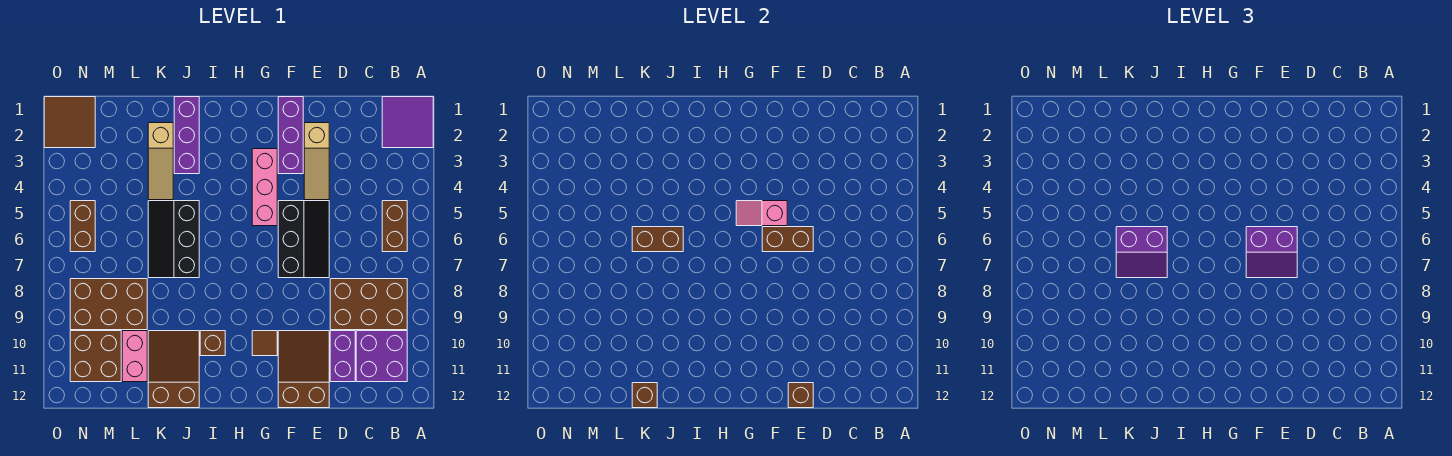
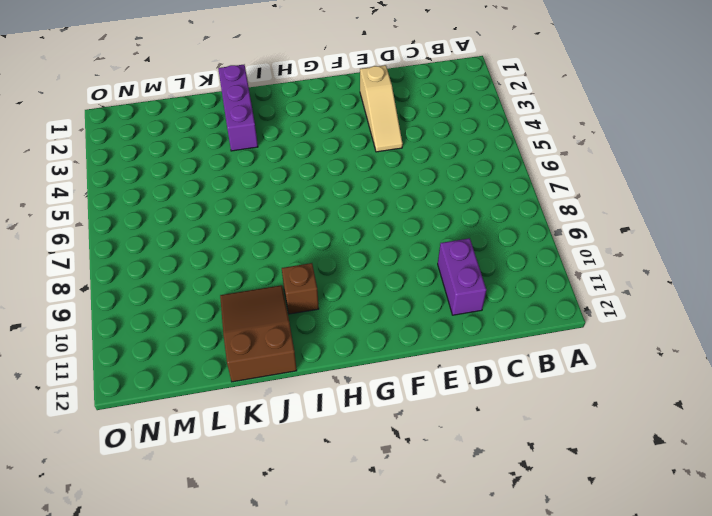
none -> purple tile A1:B2 level 1
none -> brown brick B5:B6 level 1
none -> brown brick B8:D9 level 1

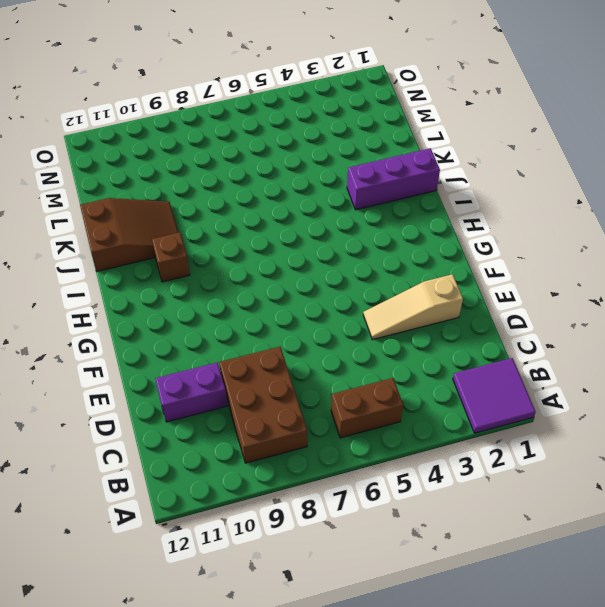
none -> purple brick B10:C11 level 1
none -> black slope E5:F7 level 1 top F
none -> brown slope E10:F12 level 1 top 12

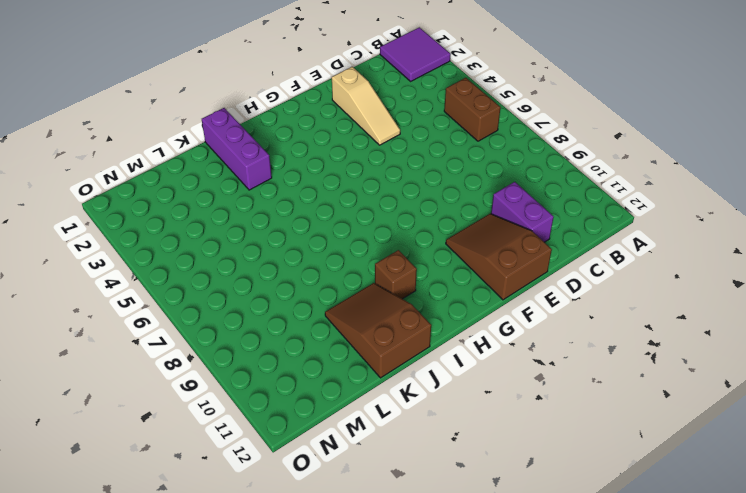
none -> brown brick B8:D9 level 1
none -> purple brick B10:C11 level 1
none -> black slope E5:F7 level 1 top F

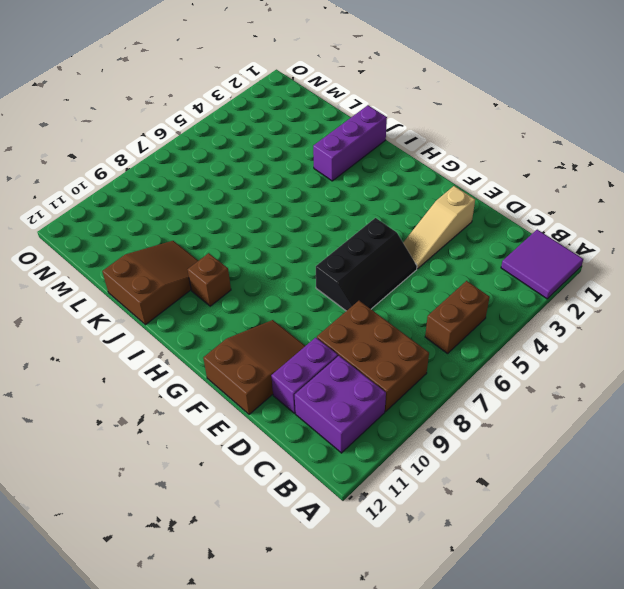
none -> purple brick F1:F3 level 1
none -> pink brick G3:G5 level 1
none -> brown tile G10 level 1

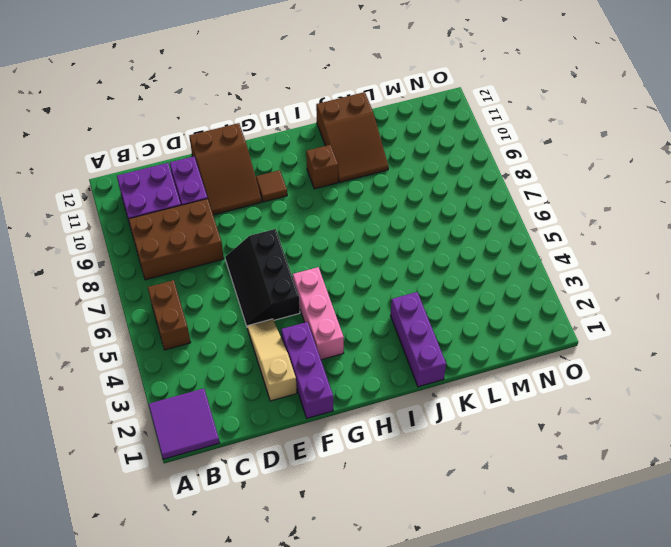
none -> black slope J5:K7 level 1 top J
none -> tan slope K2:K4 level 1 top 2
none -> brown brick L8:N9 level 1

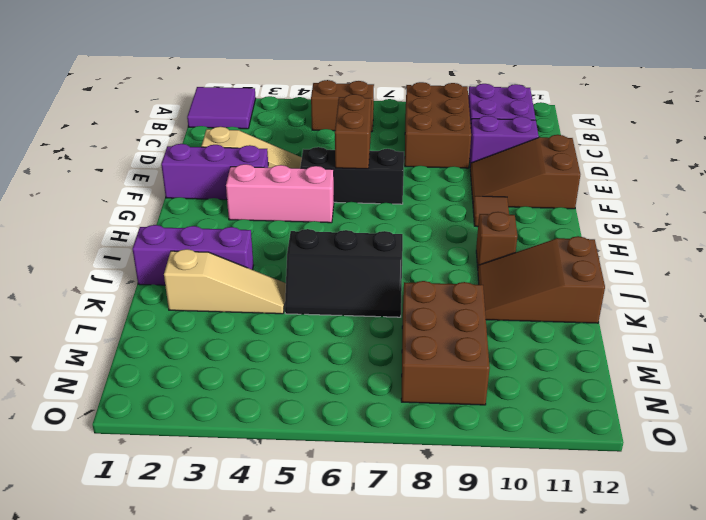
none -> pink brick L10:L11 level 1
none -> brown brick M10:N11 level 1
none -> brown tile N1:O2 level 1

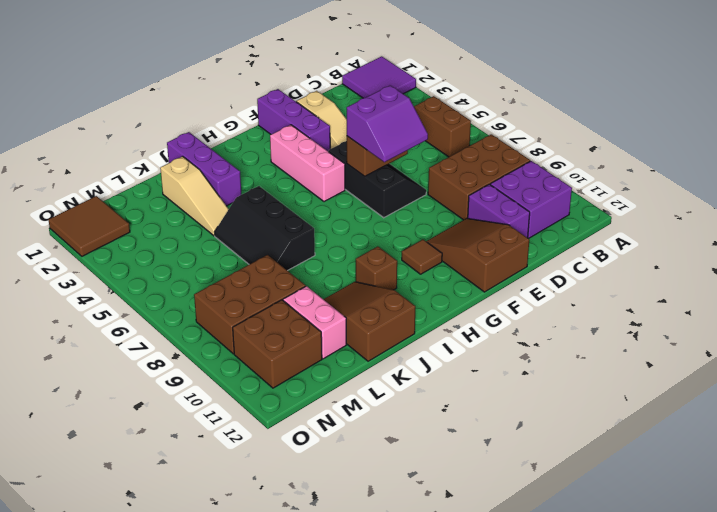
none -> brown brick N5:N6 level 1
none -> brown brick E12 level 2
none -> pink slope F5:G5 level 2 top F

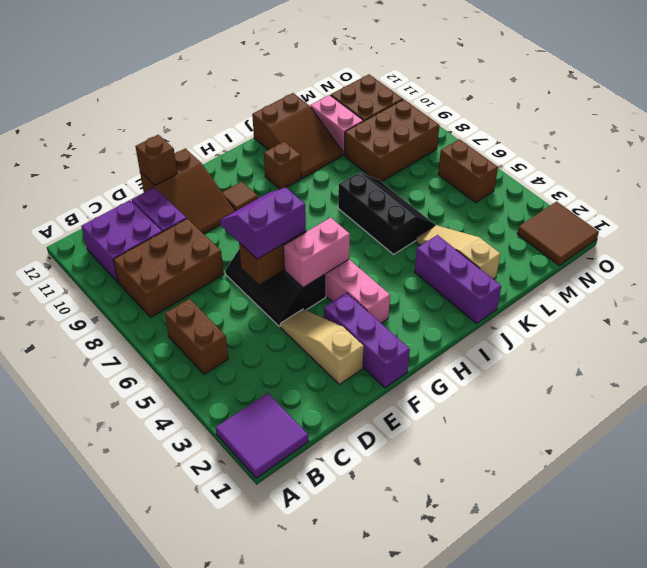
pink brick F5:G5 level 2 -> pink slope F5:G5 level 2 top F
none -> brown brick J6:K6 level 2
none -> brown brick K12 level 2
none -> purple slope J6:K7 level 3 top 6

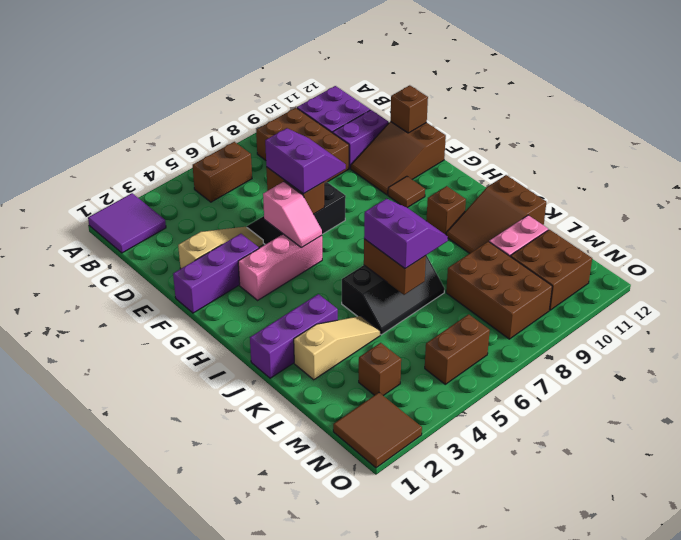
brown brick M3 level 1 -> brown brick K12 level 2

